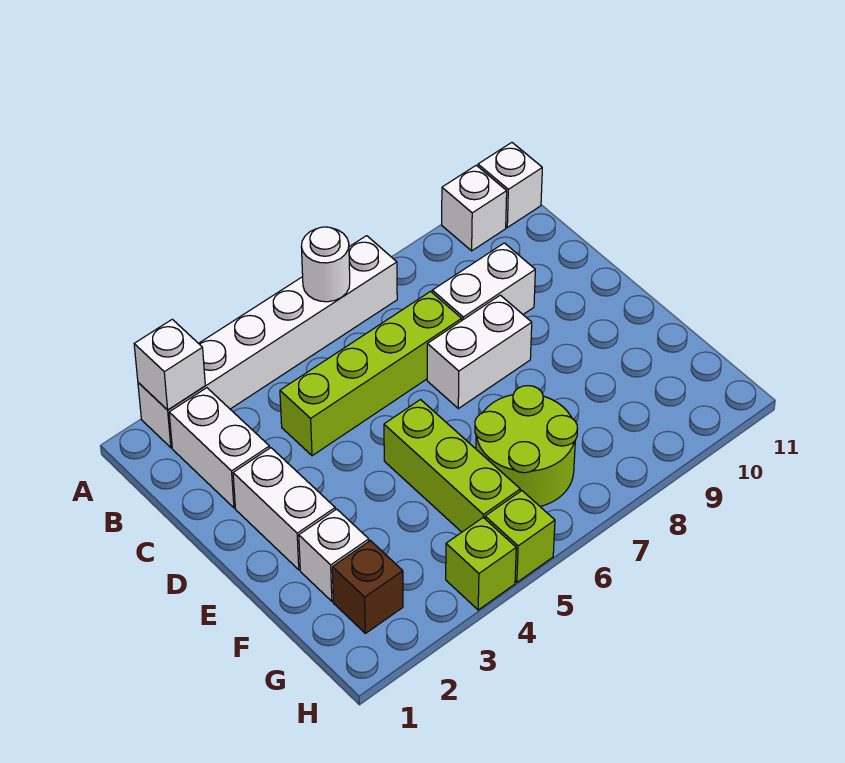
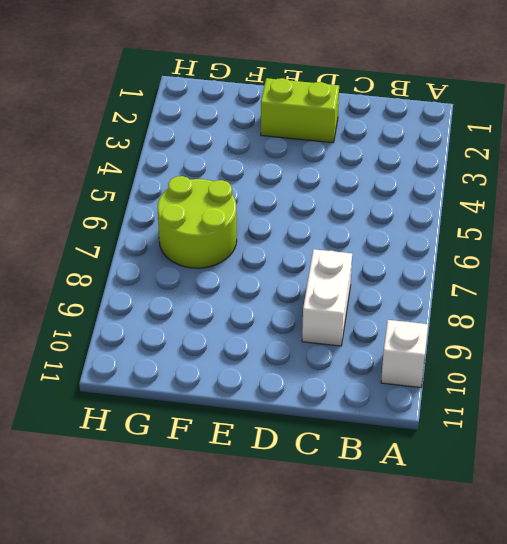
lime brick D2:E2 level 1 -> white brick D2:E2 level 1
none -> white brick A2:A7 level 1
none -> white brick A11 level 1
none -> white brick B2:C2 level 1

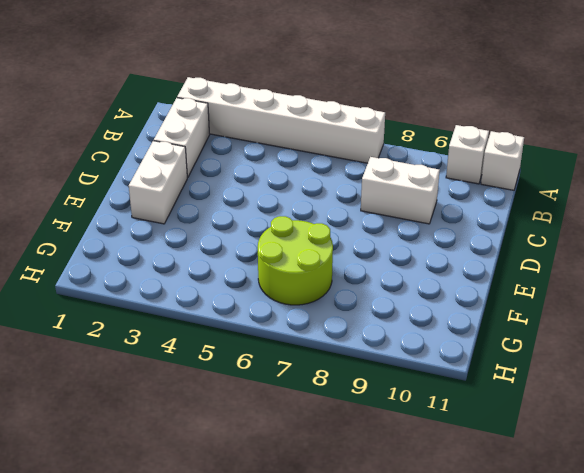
none -> lime brick C4:C7 level 1
none -> white brick D7:D8 level 1
none -> lime brick E5:G5 level 1

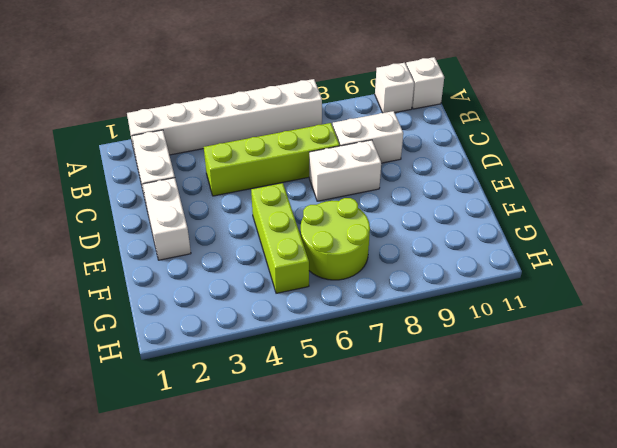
none -> white brick F2 level 1
none -> brown brick G2 level 1
none -> lime brick H4 level 1

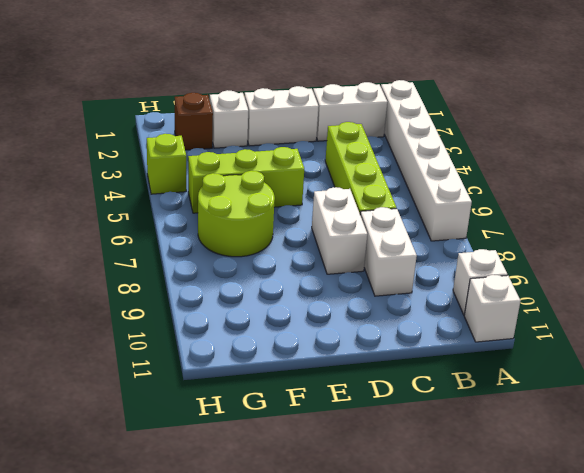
none -> lime brick H5 level 1
none -> white brick A2 level 2
none -> white round brick A6 level 2

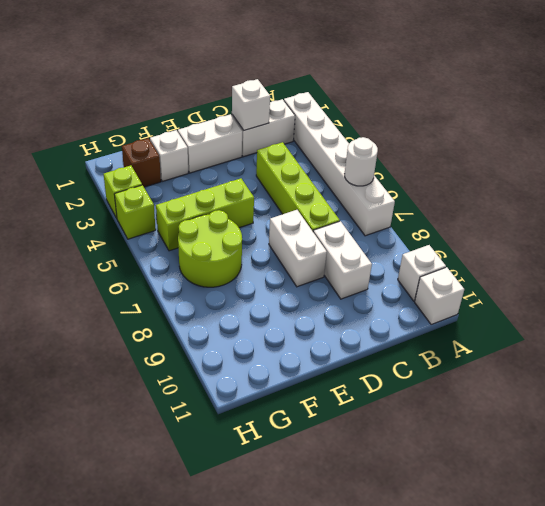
white brick C2 level 2 -> white brick A2 level 2
lime brick H3 level 1 -> lime brick H5 level 1

